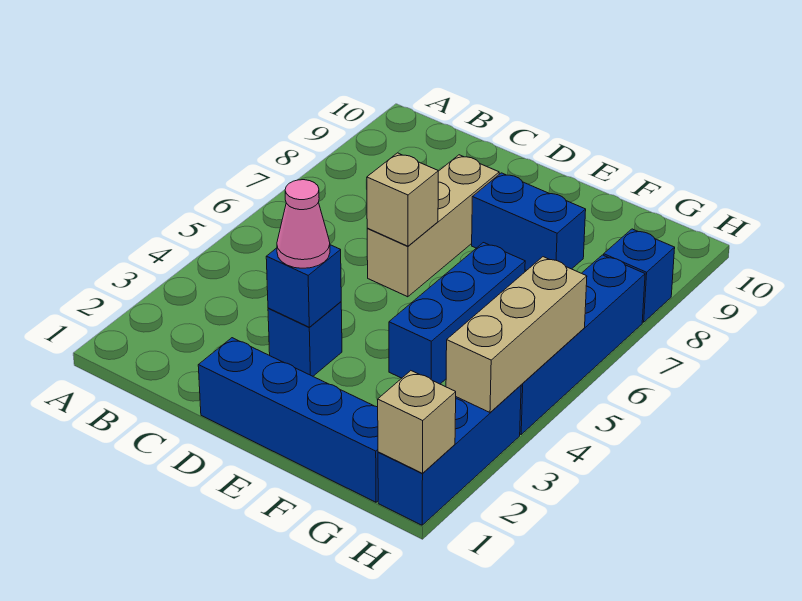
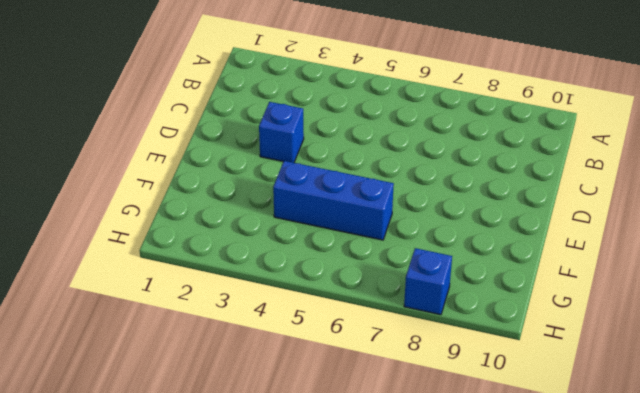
none -> blue brick D1:G1 level 1
none -> tan brick D6:D8 level 1
none -> blue brick E8:F8 level 1

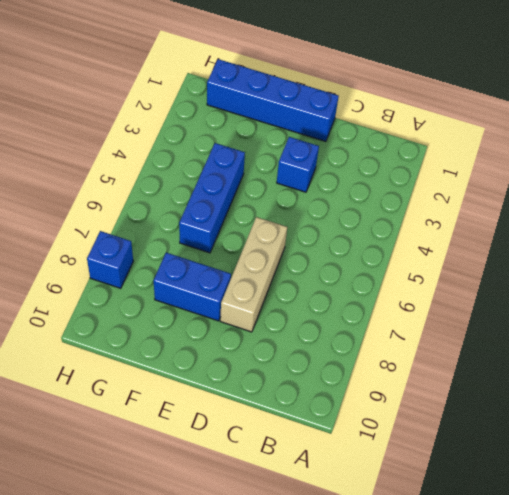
none -> blue brick H1:H3 level 1
none -> blue brick H4:H7 level 1
none -> blue brick D3 level 2

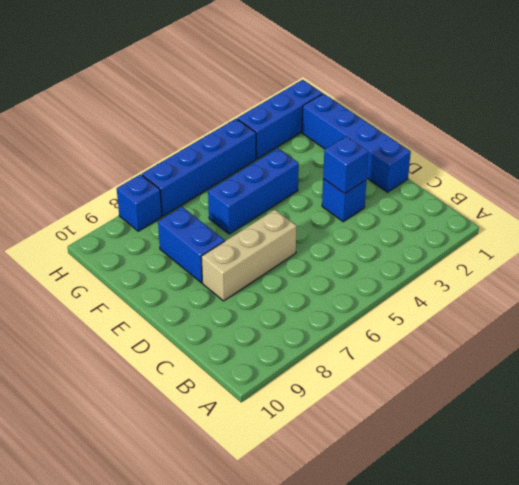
none -> tan brick D6 level 2
none -> tan brick H1 level 2
none -> tan brick H3:H5 level 2

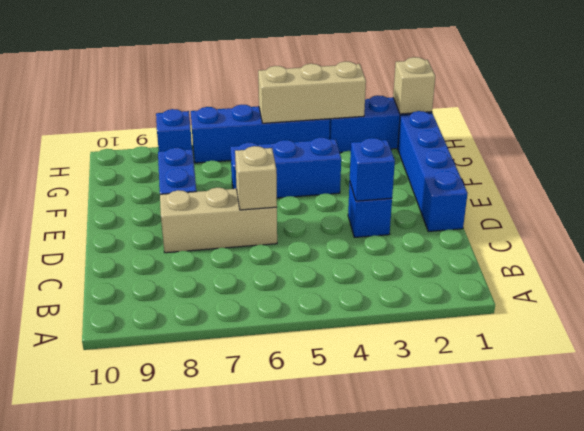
none -> pink cone D3 level 3

